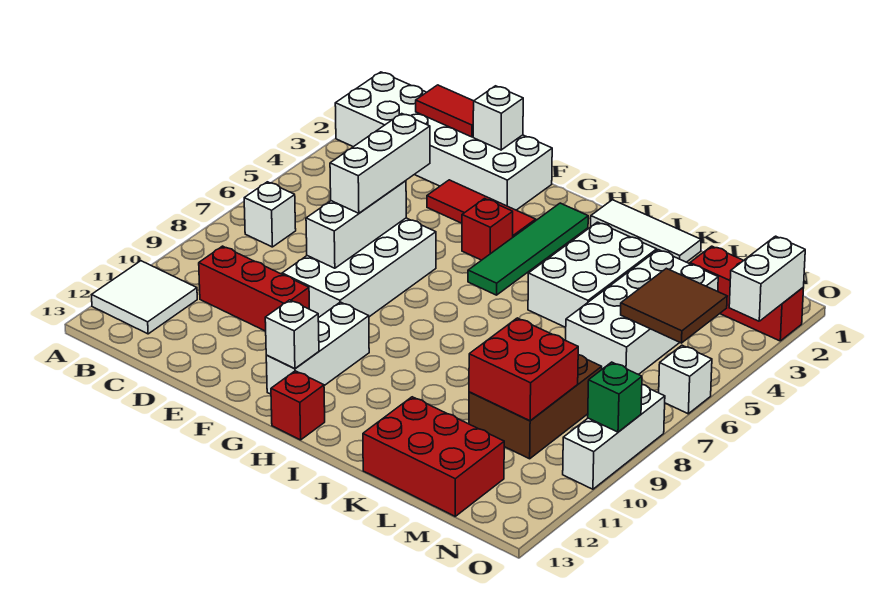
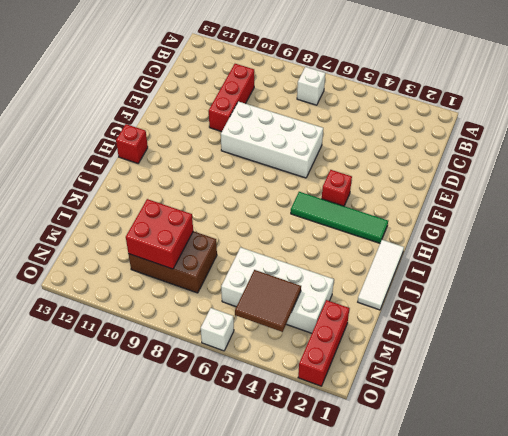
none -> white brick A1:F2 level 1
none -> white tile A11:B12 level 1
none -> red tile E3:G3 level 1

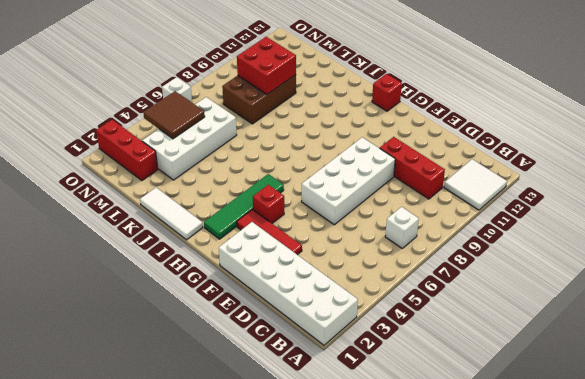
none -> white brick G10:G12 level 1
none -> white brick J3:K5 level 1
none -> red brick K12:M13 level 1

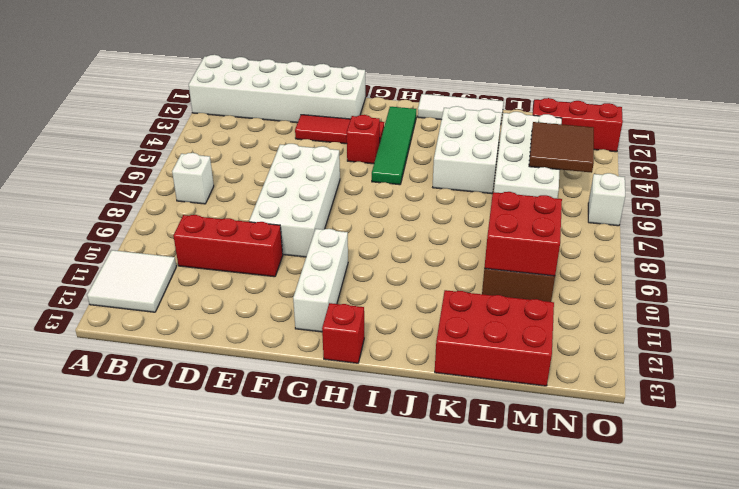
none -> white brick O8:O10 level 1
none -> red tile C1:D1 level 2
none -> white brick E1 level 2

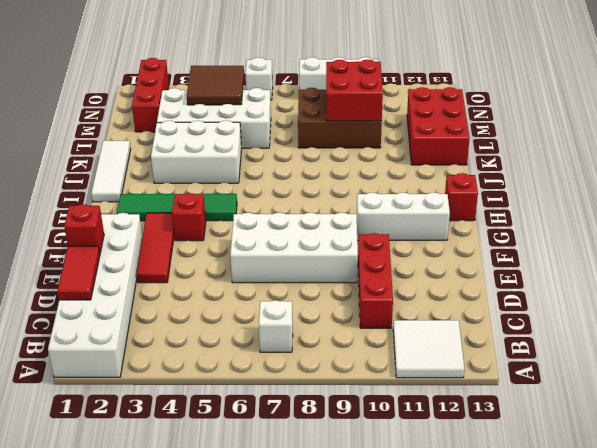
red brick E1 level 2 -> white brick E1 level 2
none -> white brick E6:E8 level 2
none -> white brick G12 level 2
none -> white brick O2:O3 level 2

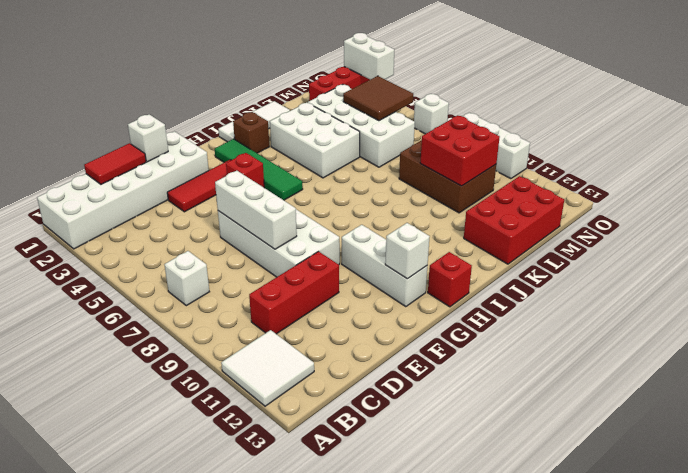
brown brick I2 level 1 -> none
none -> green brick O9 level 2
none -> white brick E5:E7 level 3

